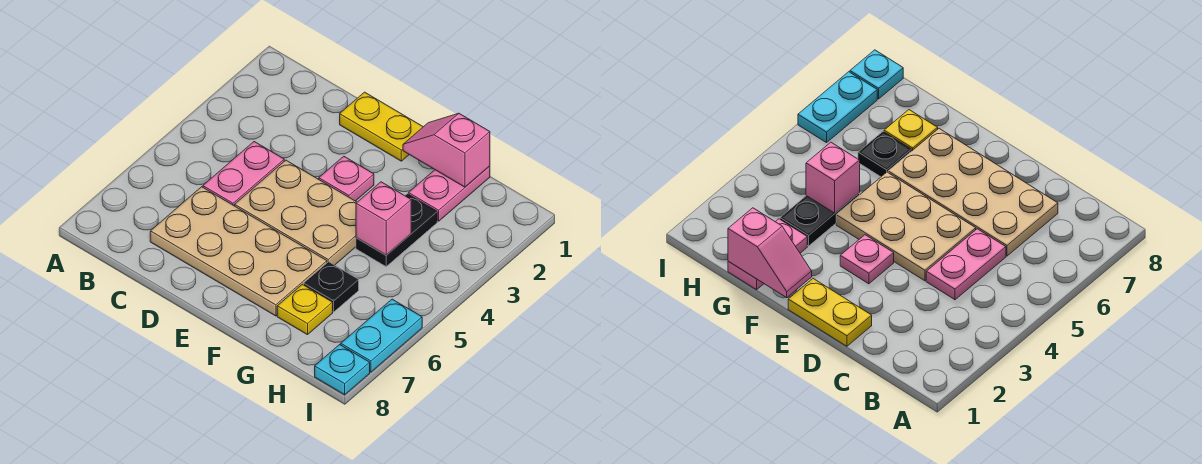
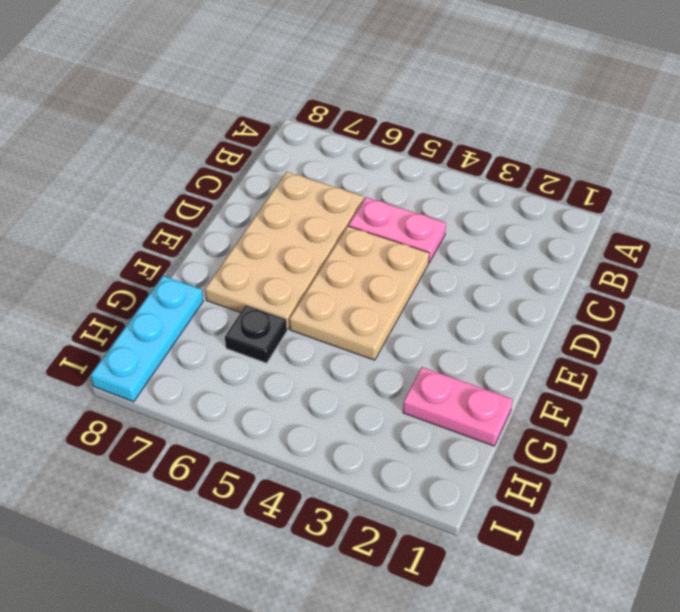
cyan plate G8:I8 level 1 -> cyan plate I8 level 1
none -> yellow plate D1:E1 level 1
none -> pink plate E3 level 1
none -> black plate G3:G4 level 1

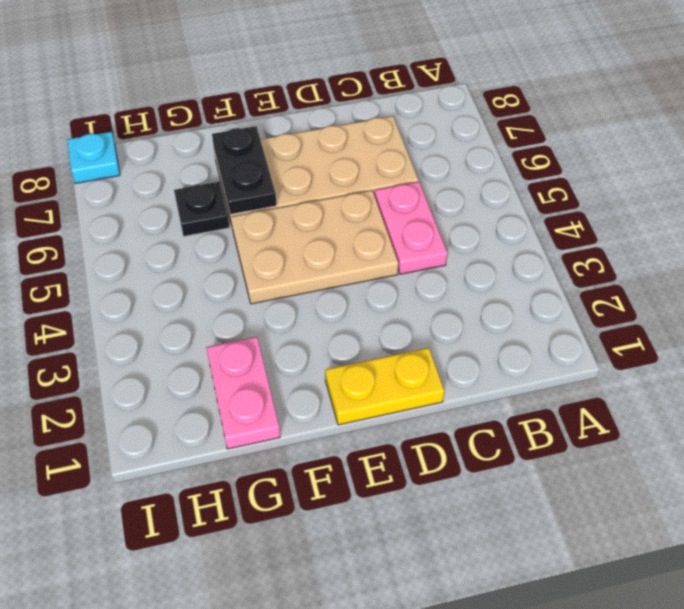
black plate F6:F7 level 2 -> black plate G3:G4 level 1
none -> pink plate E3 level 1
none -> yellow plate G7 level 1
none -> cyan plate I6:I7 level 1

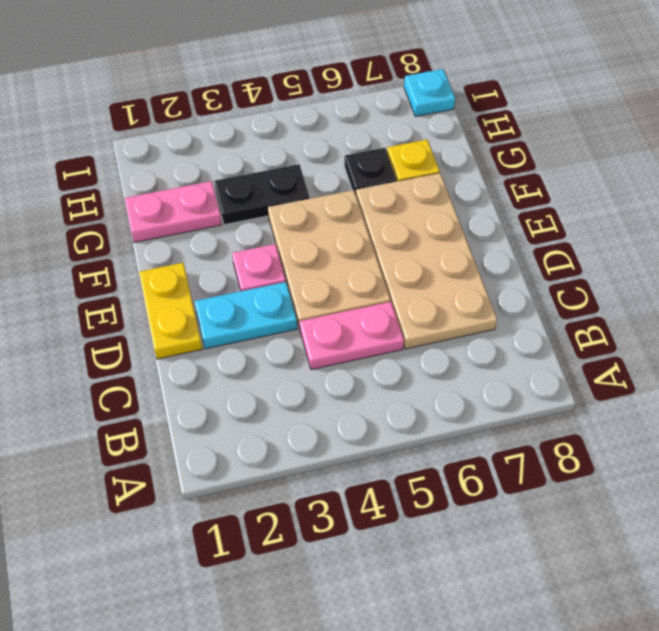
cyan plate D2:D3 level 1 -> cyan plate I6:I7 level 1
none -> pink slope F1:G1 level 2 top G
none -> pink brick G4 level 2

